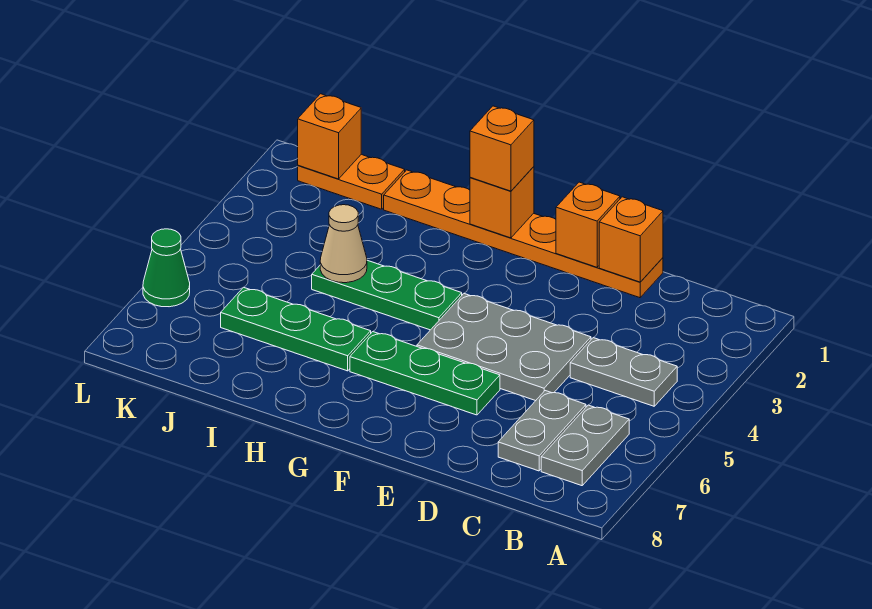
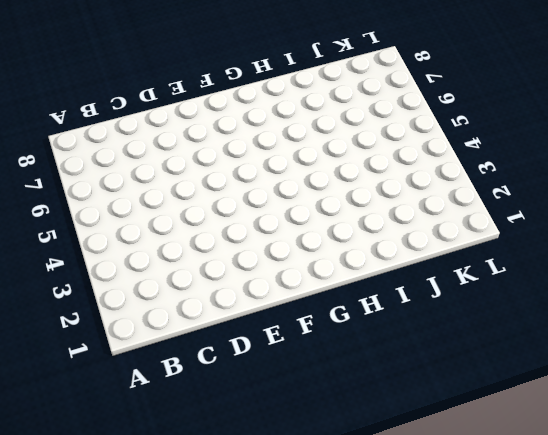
none -> grey plate B4:C4 level 1
none -> grey plate B6:B7 level 1
none -> grey plate C6:C7 level 1

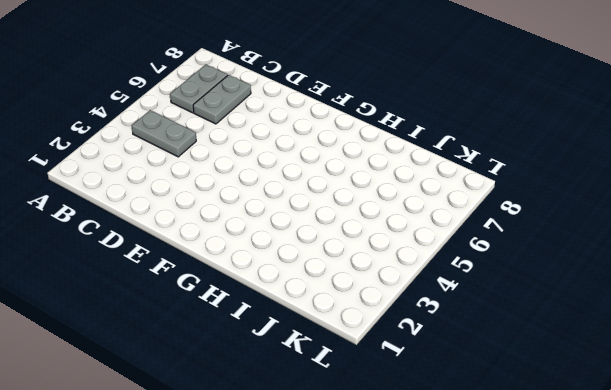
none -> orange plate D1:I1 level 1
none -> grey plate D4:F5 level 1
none -> green plate E6:G6 level 1

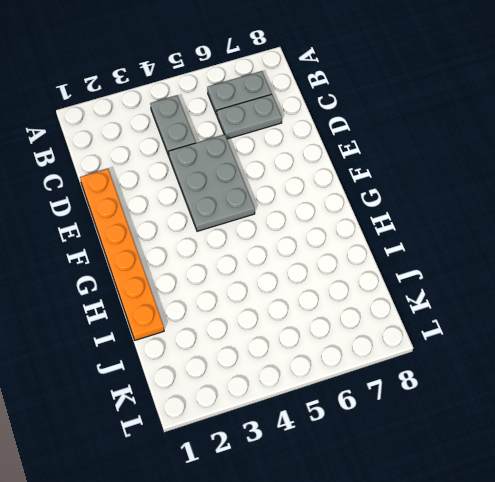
none -> green plate E6:G6 level 1
none -> green plate G4:I4 level 1
none -> green plate H6:J6 level 1

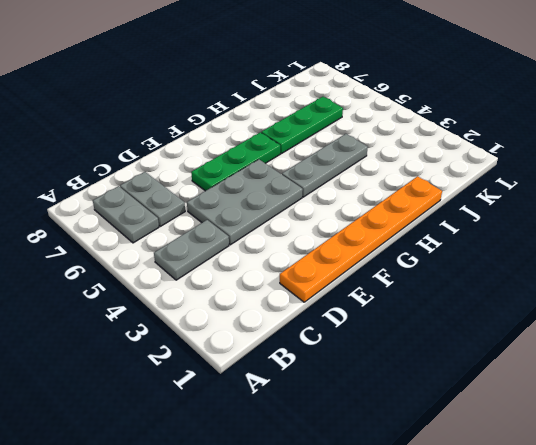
grey plate G4:I4 level 1 -> green plate G4:I4 level 1
none -> orange plate J1:K1 level 1
none -> green cone L6 level 1
none -> orange brick D1 level 2

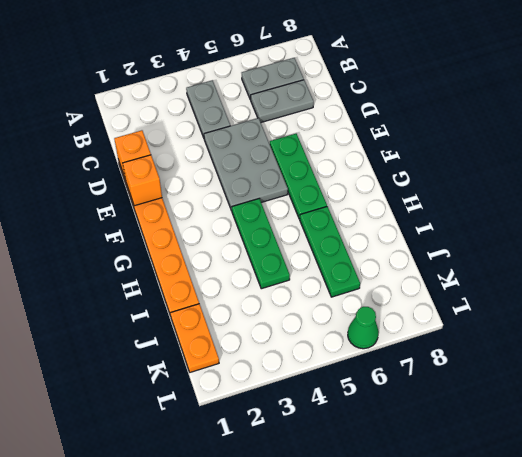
none -> orange brick G1 level 2
none -> tan cone I4 level 2
none -> orange brick K1 level 2

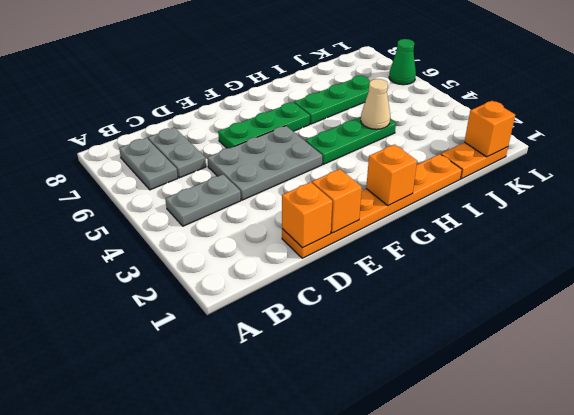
none -> orange brick G1 level 3

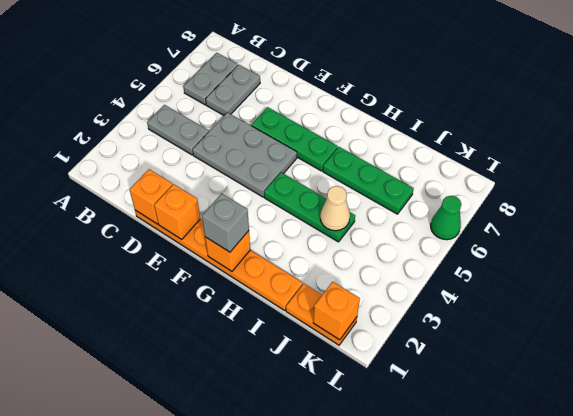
grey brick G1 level 3 -> orange brick G1 level 3

